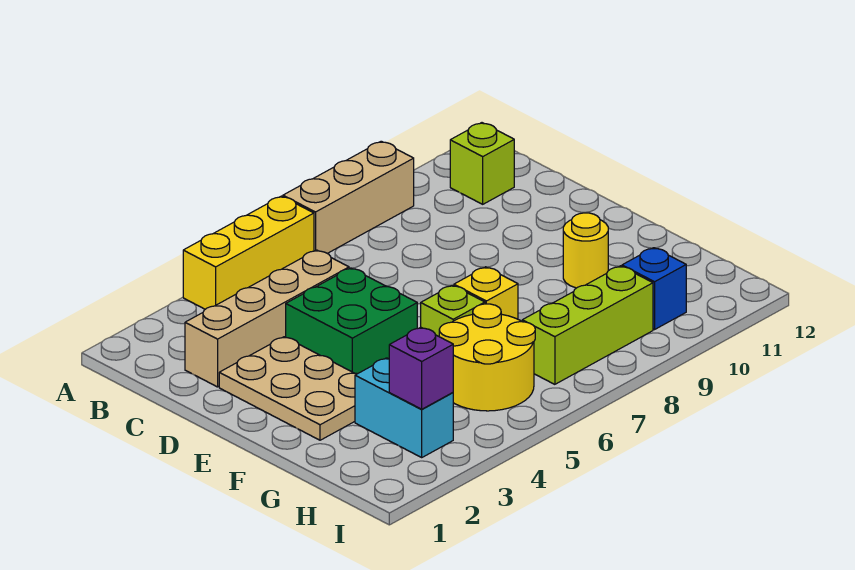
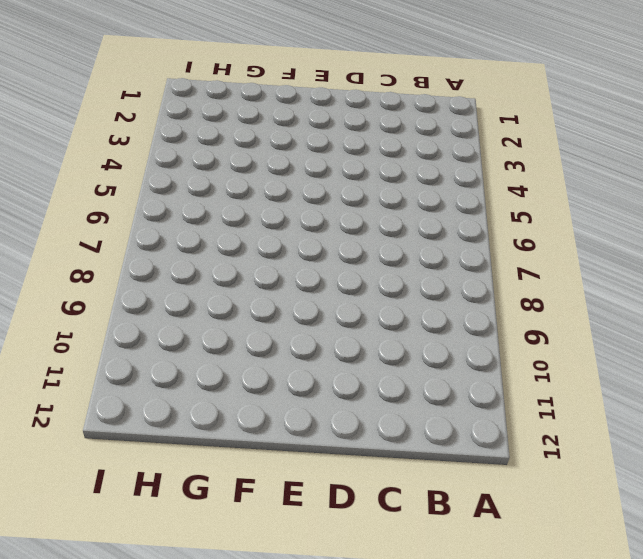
none -> yellow brick A4:A6 level 1
none -> tan brick A7:A9 level 1
none -> lime brick B11 level 1

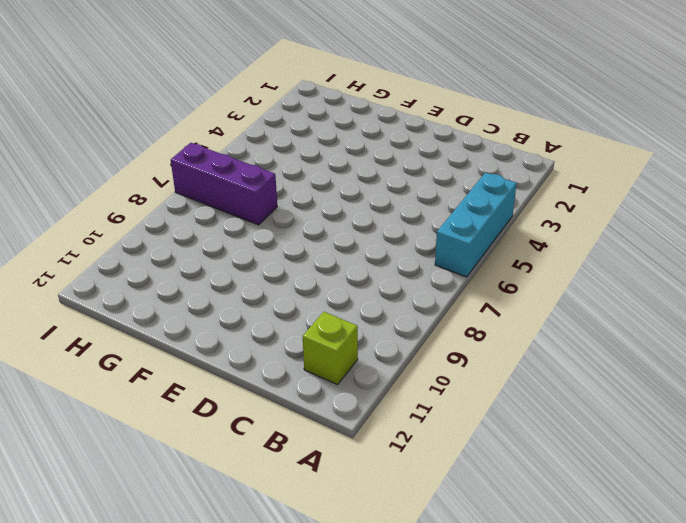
cyan brick A4:A6 level 1 -> yellow brick A4:A6 level 1
purple brick G7:I7 level 1 -> lime brick H7:H9 level 1
none -> tan brick A7:A9 level 1
none -> tan brick C2:C5 level 1
none -> tan plate D2:F3 level 1

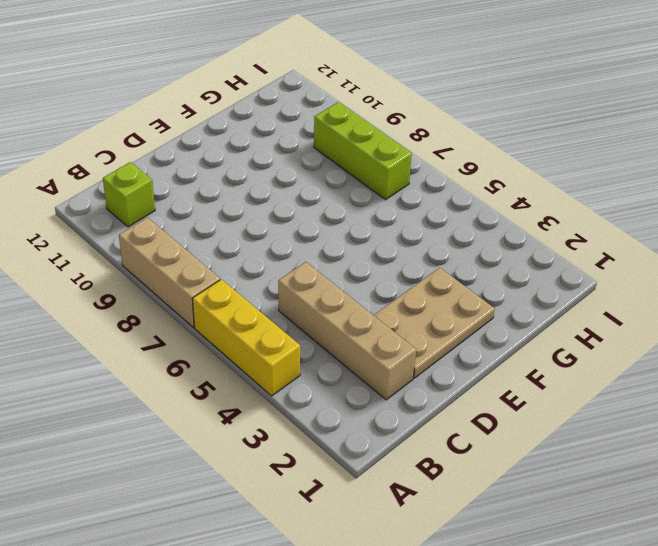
none -> green brick D4:E5 level 1
none -> lime brick F6 level 1
none -> yellow brick F7 level 1

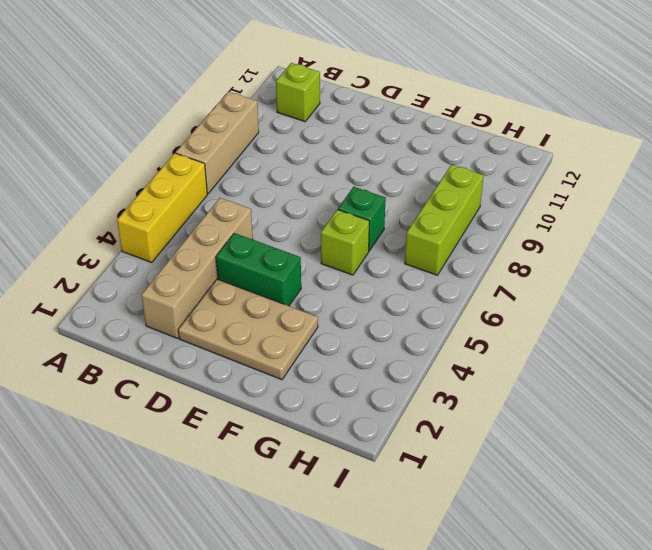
green brick D4:E4 level 1 -> green brick D4:E5 level 1
green brick F7 level 1 -> yellow brick F7 level 1
none -> yellow round brick F10 level 1
none -> cyan brick G3:H3 level 1
none -> yellow round brick G5:H6 level 1

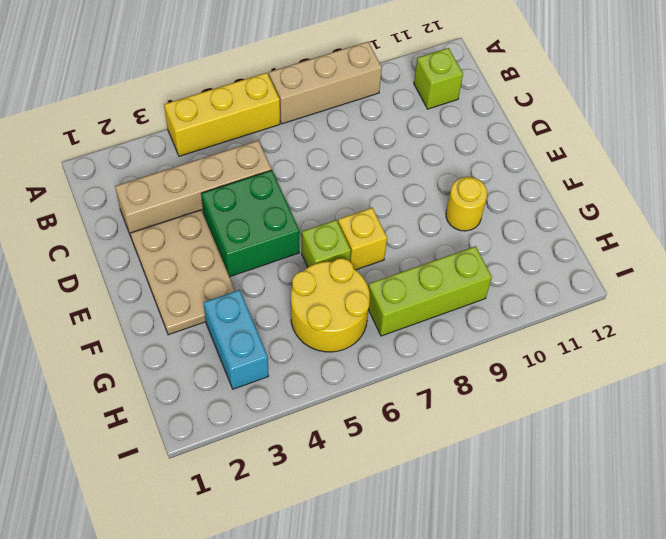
none -> blue brick H10 level 1
none -> purple brick H3 level 2

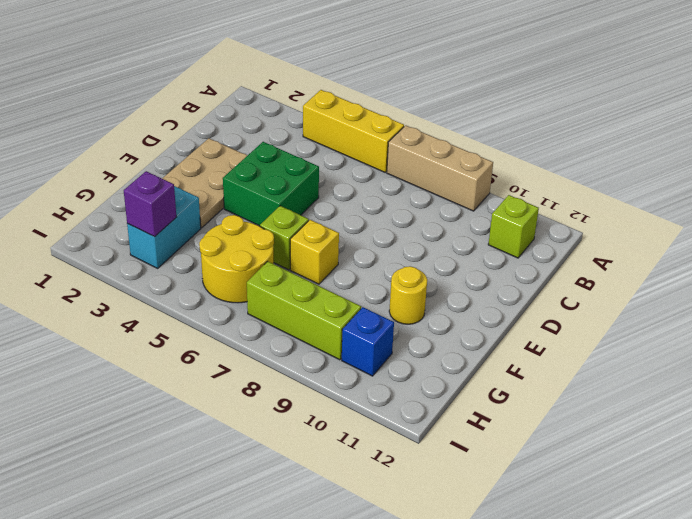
none -> tan brick C2:C5 level 1

